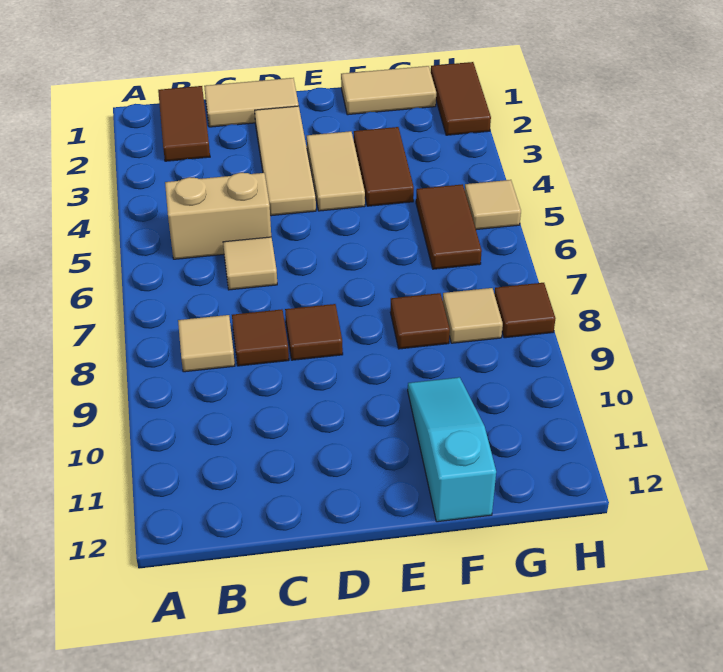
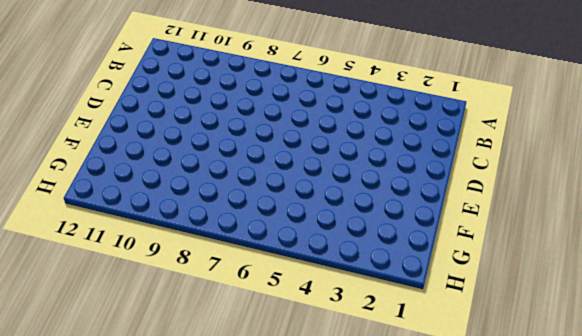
none -> brown tile B1:B2 level 1
none -> tan brick B5:C5 level 1
none -> tan tile B8 level 1

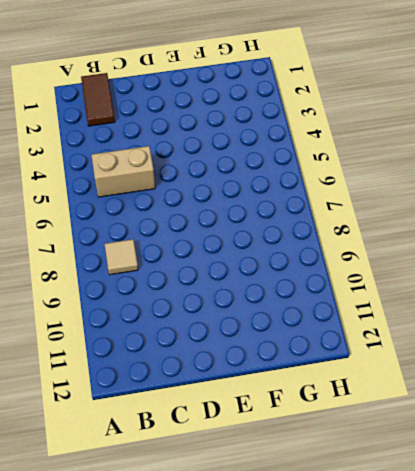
none -> tan tile C1:D1 level 1
none -> tan tile C6 level 1
none -> brown tile C8 level 1

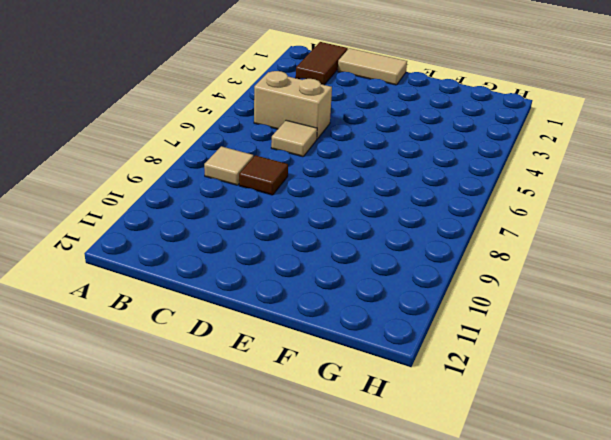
none -> tan tile D2:D4 level 1
none -> brown tile D8 level 1
none -> tan tile E3:E4 level 1

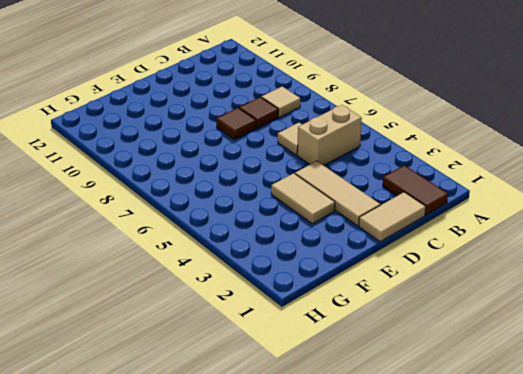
none -> tan tile F1:G1 level 1
none -> brown tile F3:F4 level 1
none -> brown tile F8 level 1

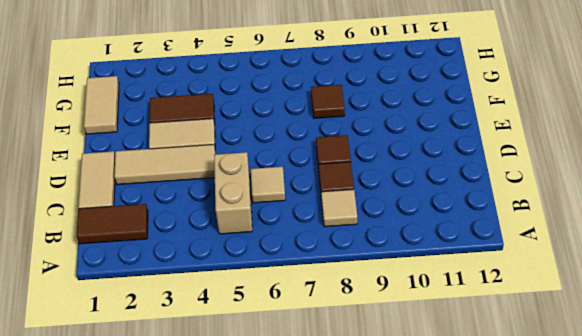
none -> cyan slope F10:F12 level 1 top 12
none -> brown tile G5:G6 level 1
none -> tan tile G8 level 1

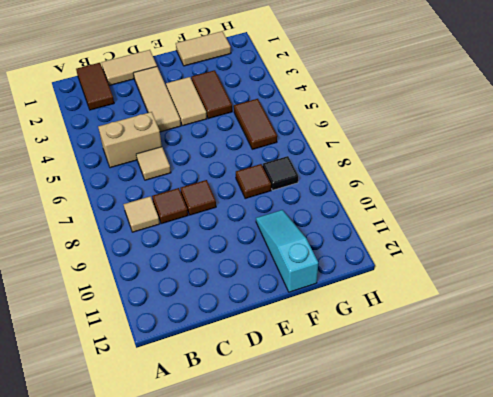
black tile G8 level 1 -> tan tile G8 level 1
none -> brown tile H1:H2 level 1
none -> tan tile H5 level 1
none -> brown tile H8 level 1

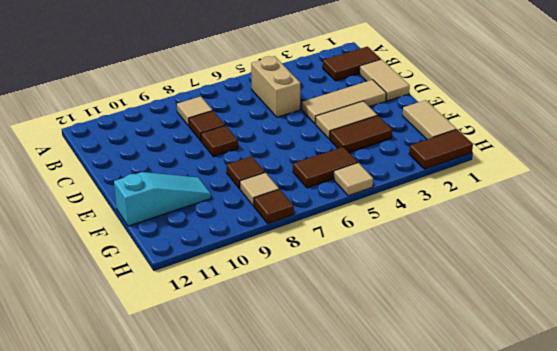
none -> tan tile C6 level 1

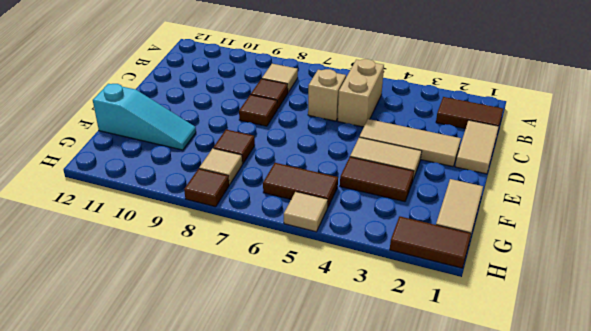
tan brick C6 level 1 -> tan tile C6 level 1

